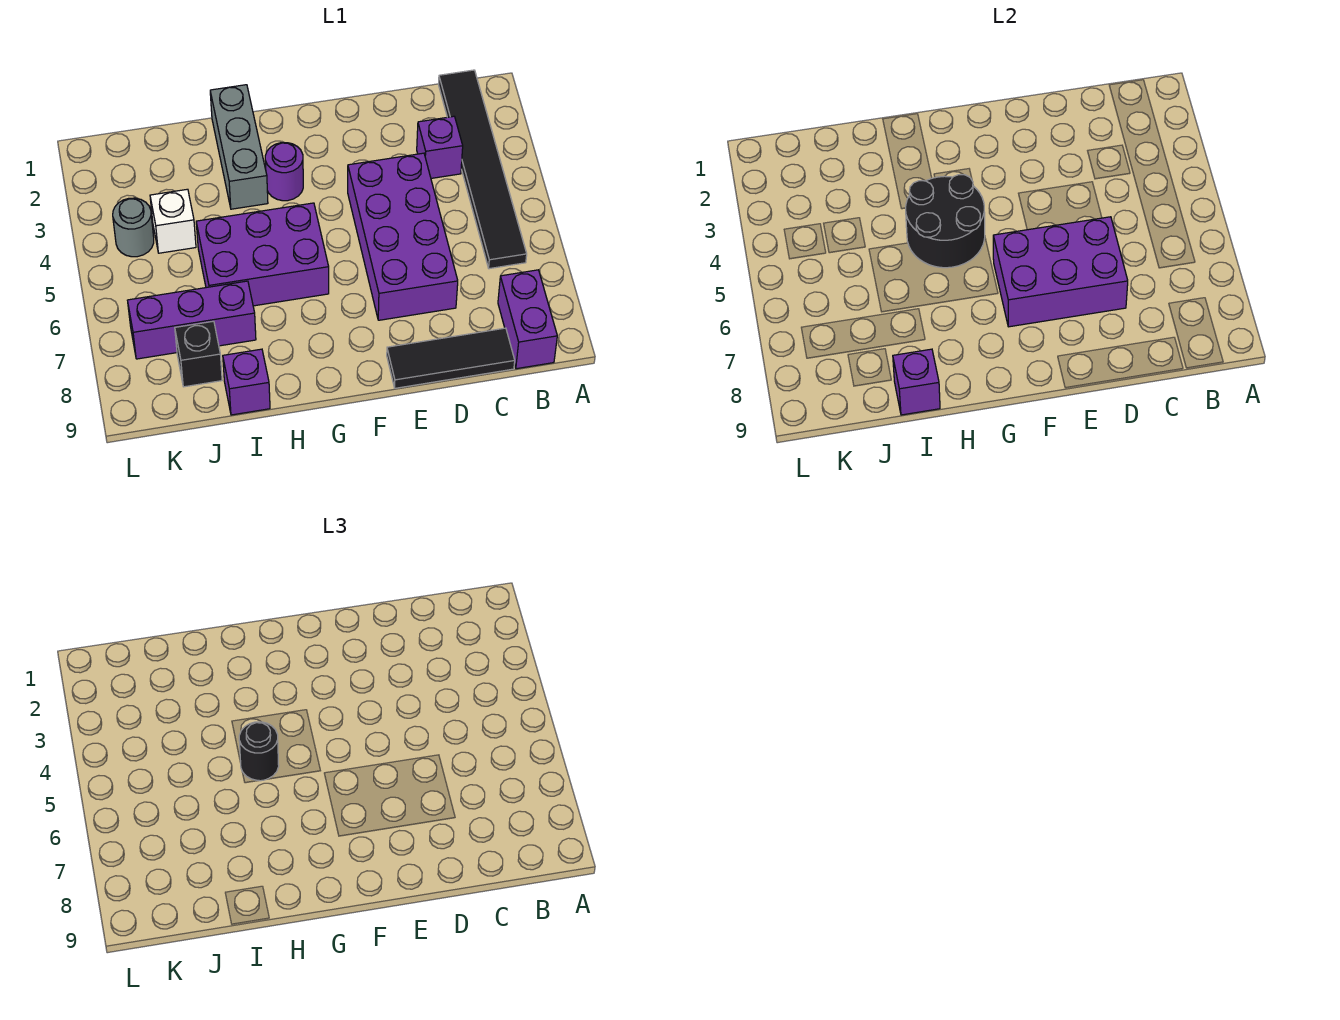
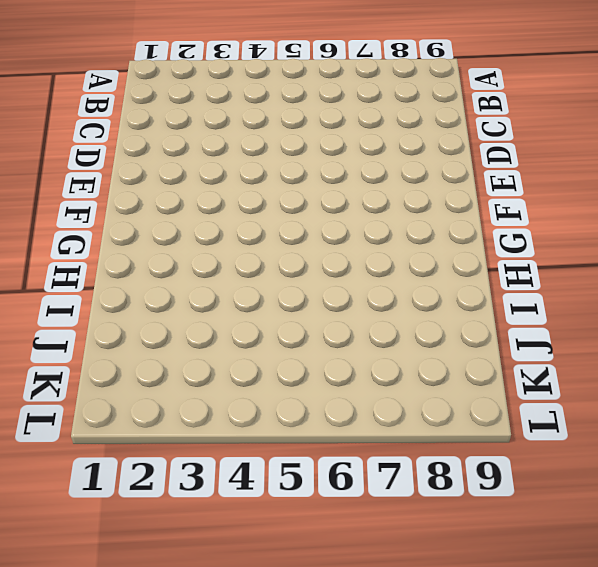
none -> black tile B1:B6 level 1
none -> purple brick B8:B9 level 1
none -> purple brick C3 level 1

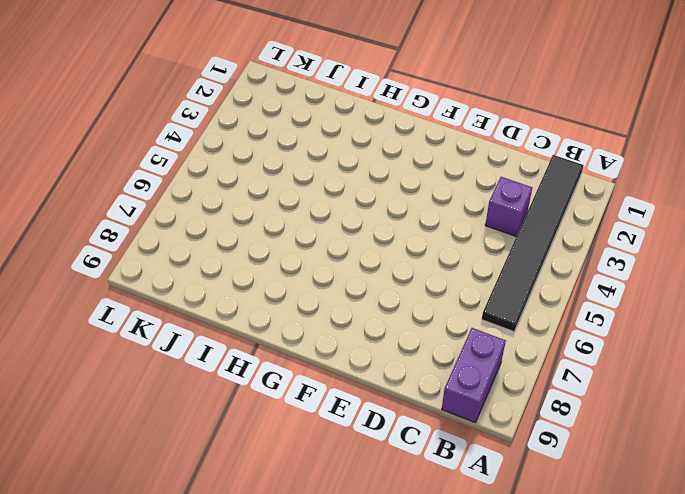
none -> black tile C9:E9 level 1
none -> purple brick D4:E7 level 1
none -> purple round brick G3 level 1

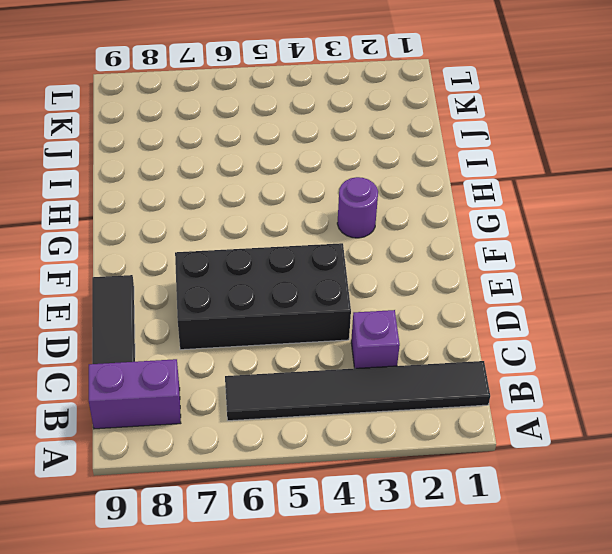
black brick D4:E7 level 1 -> purple brick D4:E7 level 1
none -> purple brick G5:I6 level 1
none -> grey brick H1:H3 level 1
none -> purple brick I7:K7 level 1

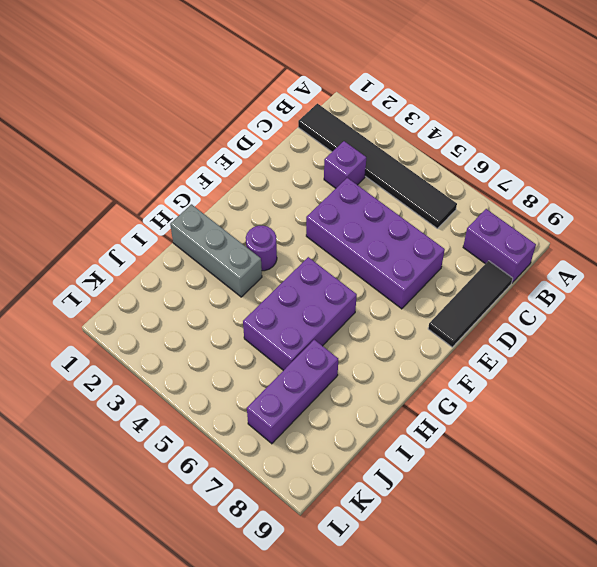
none -> purple brick I9 level 1
none -> white brick J4 level 1
none -> black brick J8 level 1

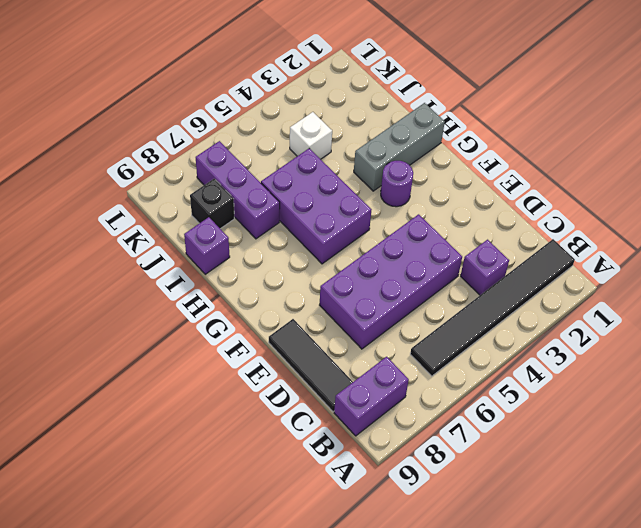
none -> grey round brick K4 level 1
none -> purple brick D6:F7 level 2
none -> black round brick G4:H5 level 2

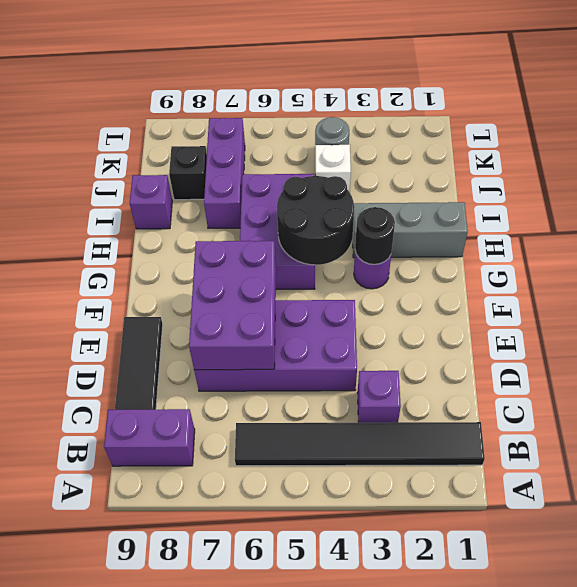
black round brick G3 level 2 -> black round brick H5 level 3
none -> purple brick I9 level 2

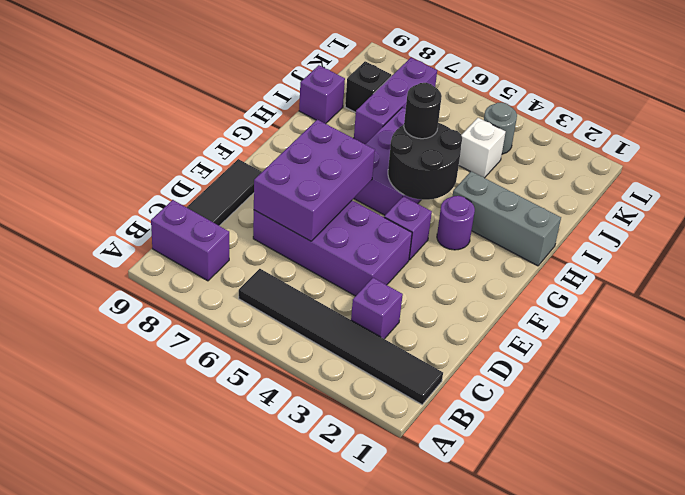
purple brick F4 level 1 -> purple brick I9 level 2

